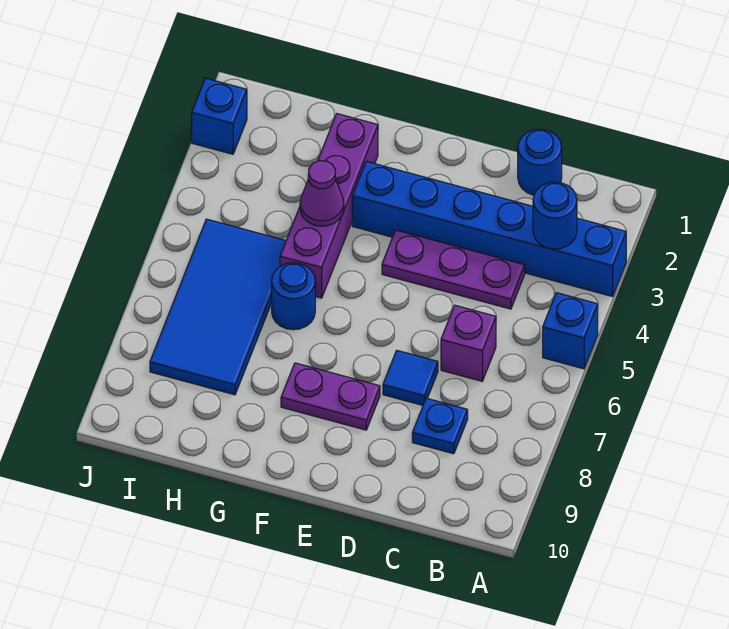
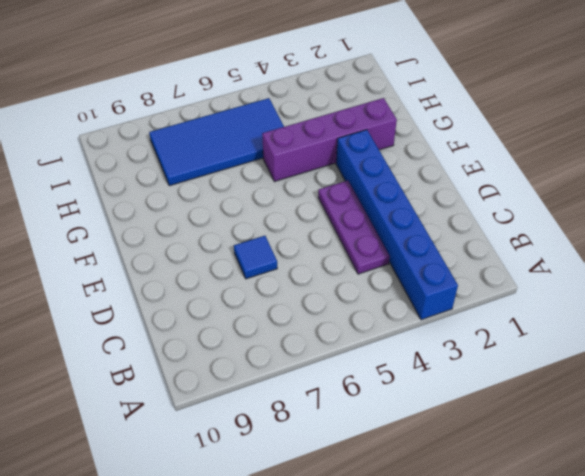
none -> blue brick A5 level 1
none -> blue round brick C1 level 1
none -> purple brick C6 level 1

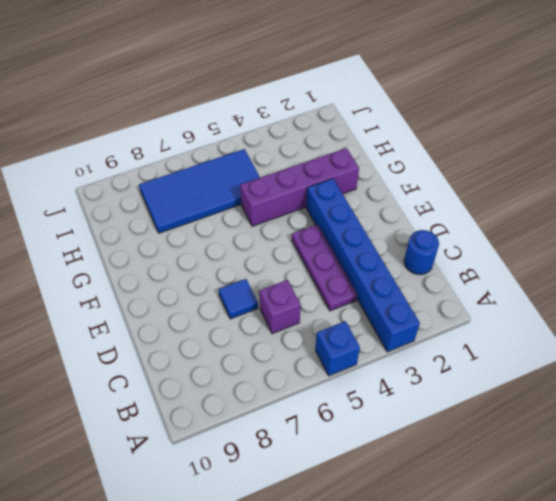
none -> blue plate C8 level 1
none -> purple plate E8:F8 level 1
none -> blue round brick G6 level 1

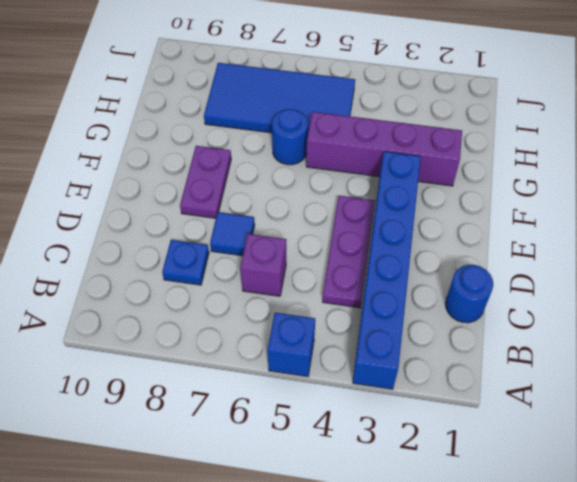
none -> blue brick J2 level 1
none -> blue round brick B3 level 2
none -> purple cone G4 level 2

